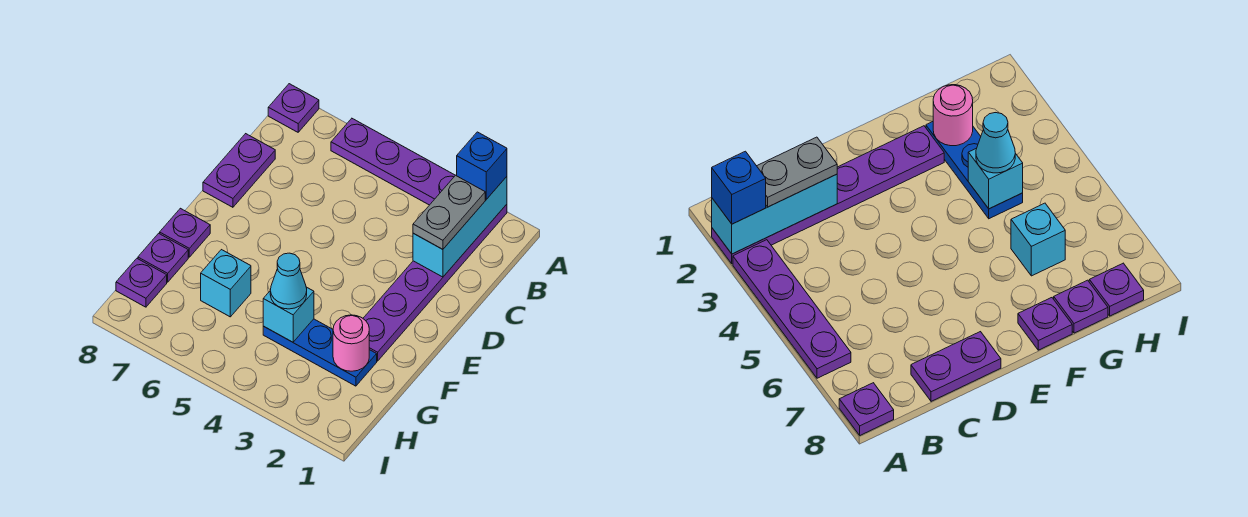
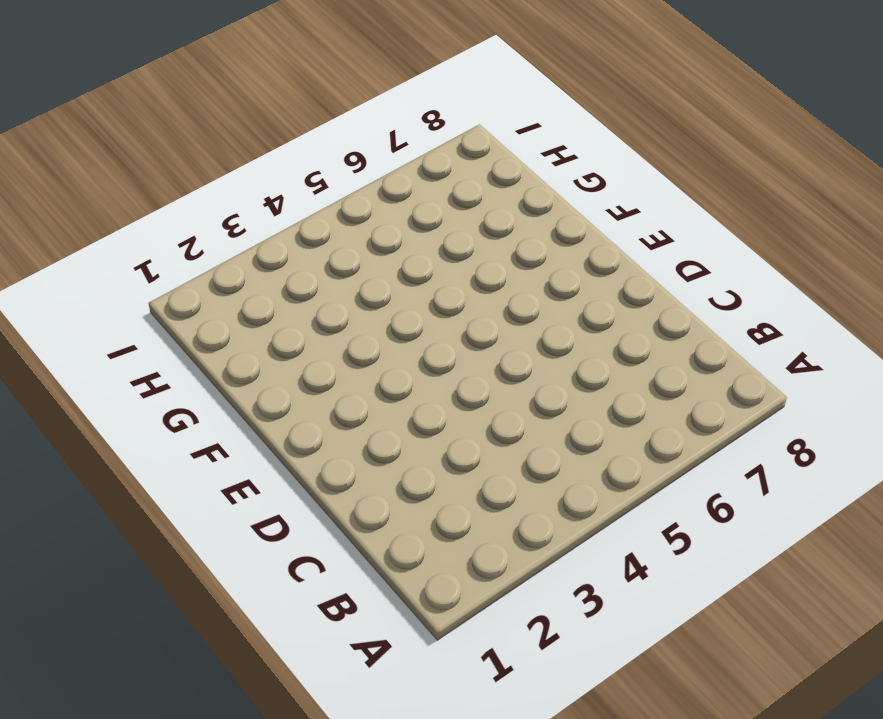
none -> purple plate A2:F2 level 1
none -> purple plate A3:A6 level 1
none -> purple plate A8 level 1

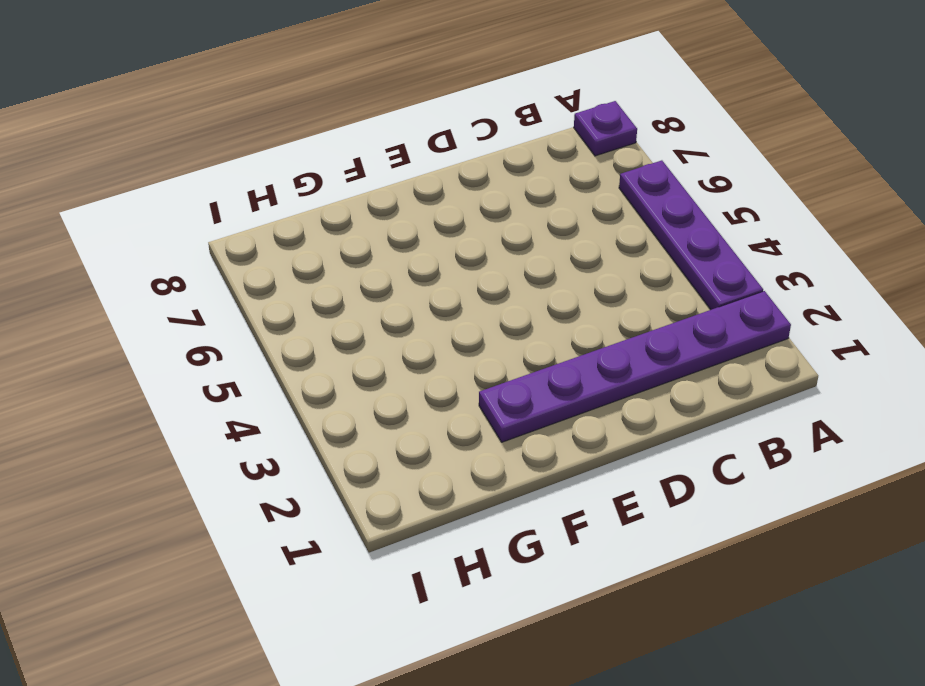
none -> purple plate C8:D8 level 1
none -> purple plate F8 level 1
none -> blue plate G2:G4 level 1

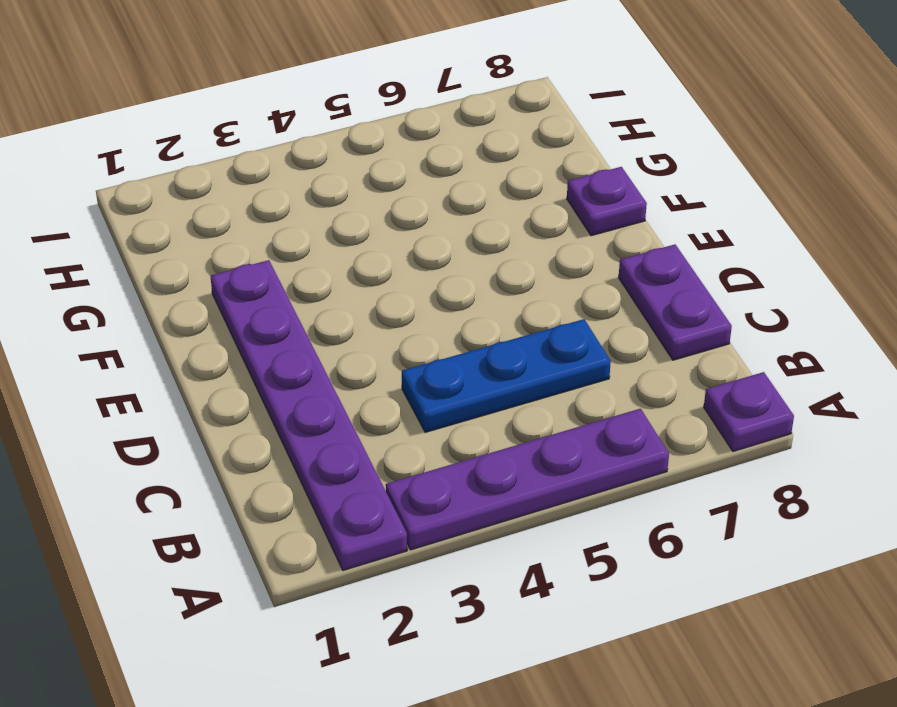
blue plate C4:C6 level 1 -> blue plate G2:G4 level 1
none -> cyan brick G6 level 1
none -> purple plate G8 level 1
none -> purple plate H8 level 1

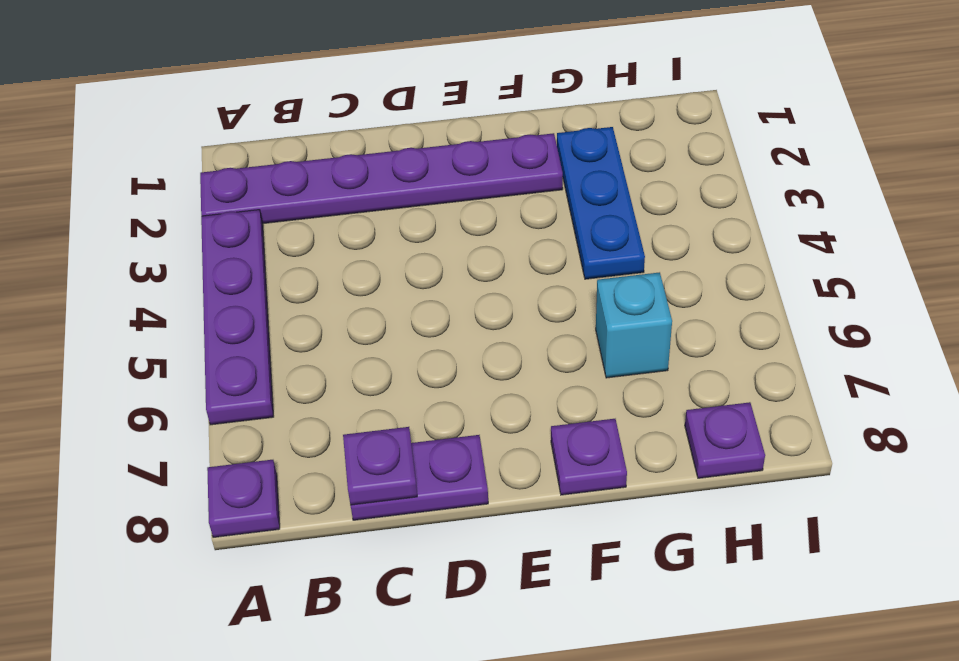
purple plate C8 level 2 -> purple plate G8 level 1
none -> cyan brick A2:C2 level 2
none -> pink round brick G2 level 2
none -> cyan brick G4 level 2

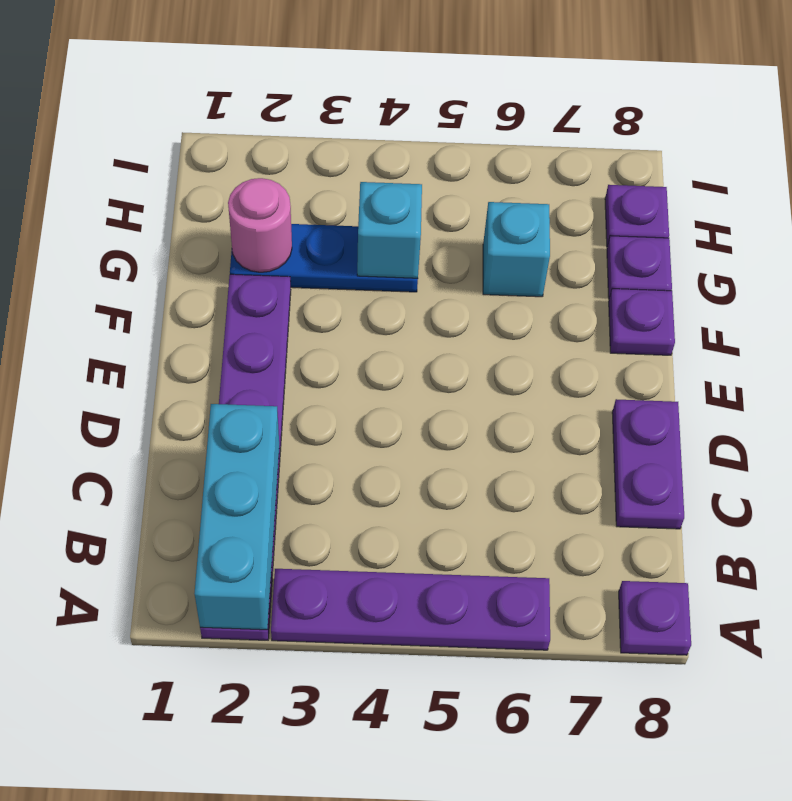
none -> blue brick A2 level 3
none -> grey plate B2:C2 level 3
none -> cyan cone G4 level 3

